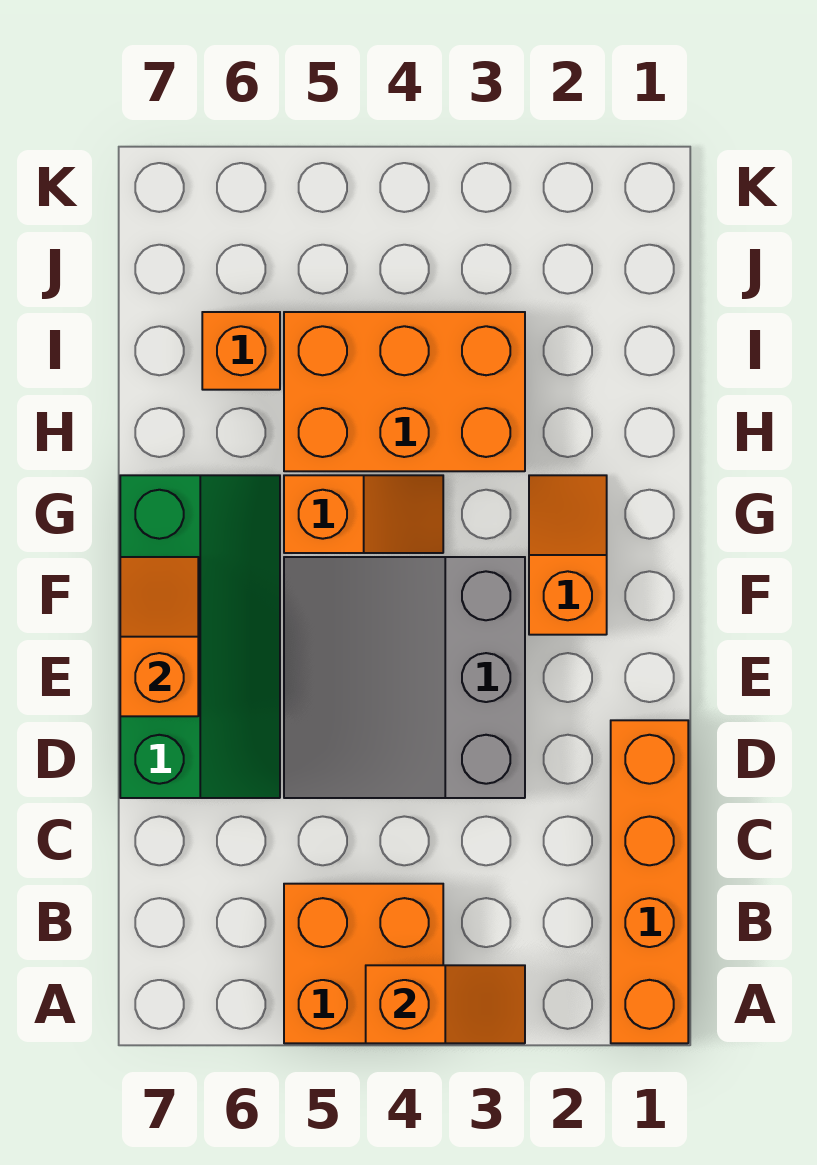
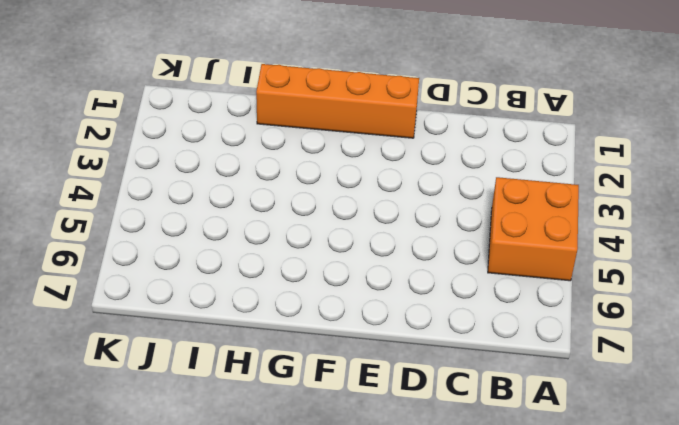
orange brick E1:H1 level 1 -> orange brick A1:D1 level 1
none -> grey slope D3:F5 level 1 top 3
none -> green slope D6:G7 level 1 top 7

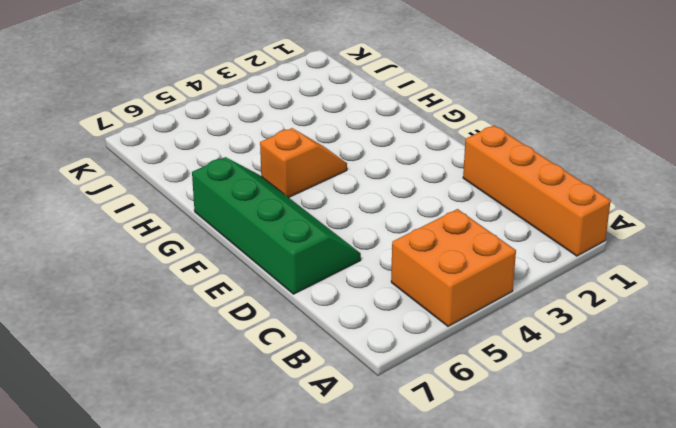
none -> grey slope D3:F5 level 1 top 3
none -> orange slope F2:G2 level 1 top F

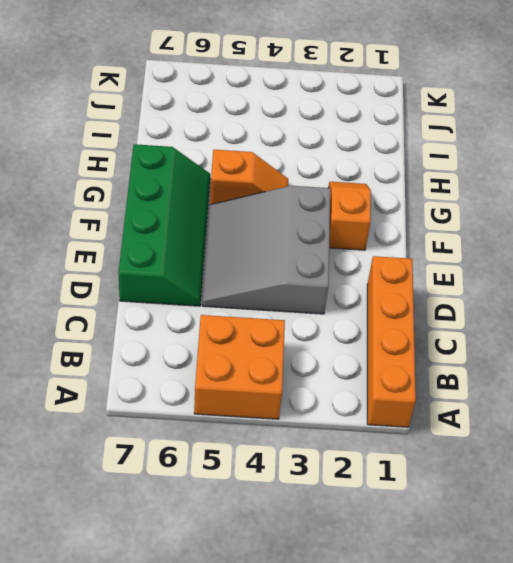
none -> orange brick H3:I5 level 1
none -> orange brick I6 level 1

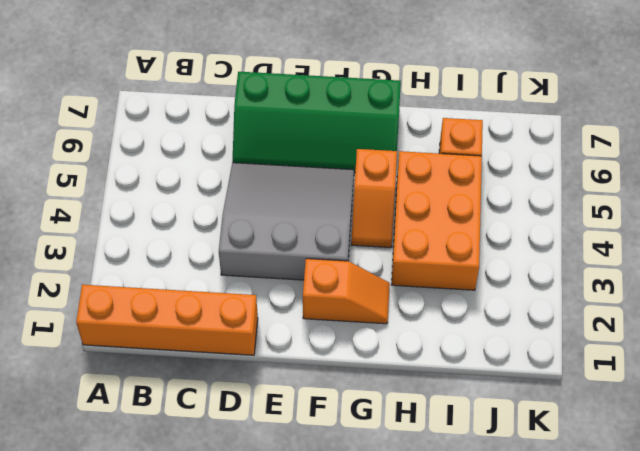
none -> orange brick A4:B5 level 1
none -> orange slope A3:A4 level 2 top 4

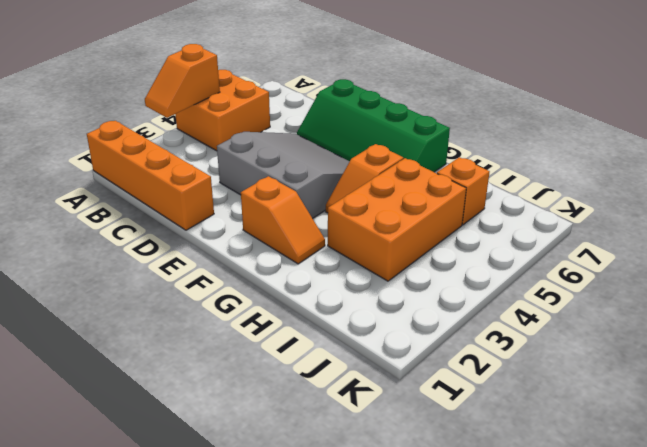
none -> orange slope E7:F7 level 2 top E

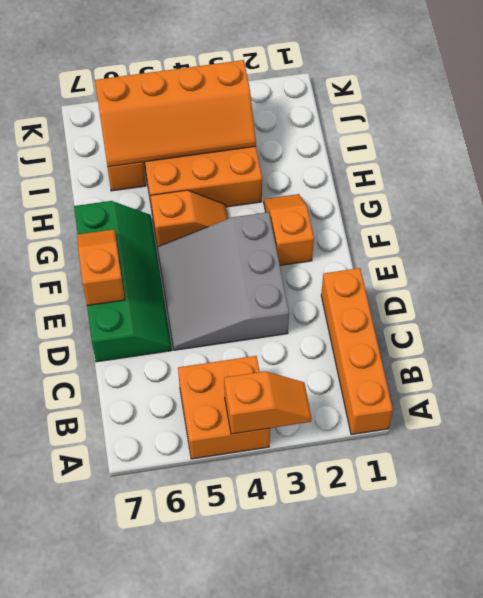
orange slope I3:J6 level 2 top J -> none

